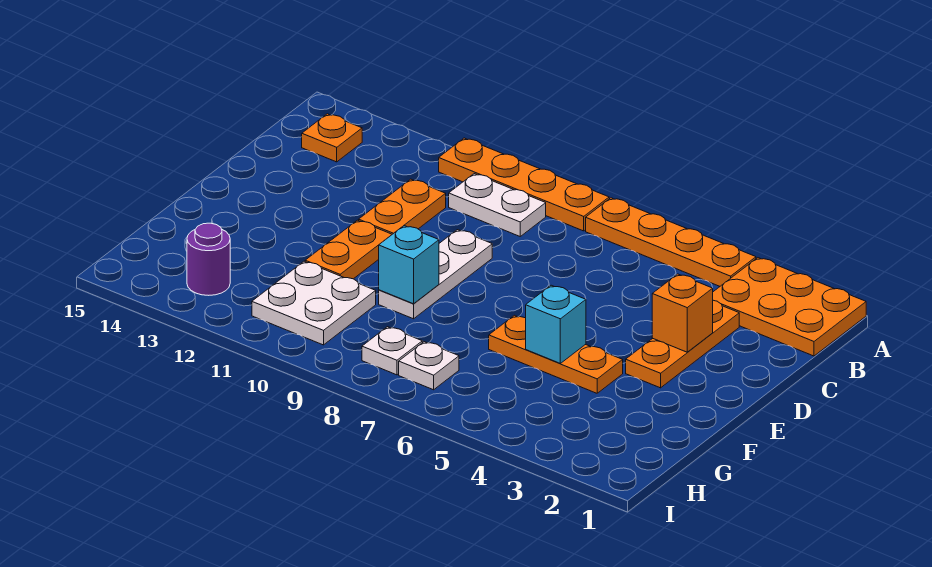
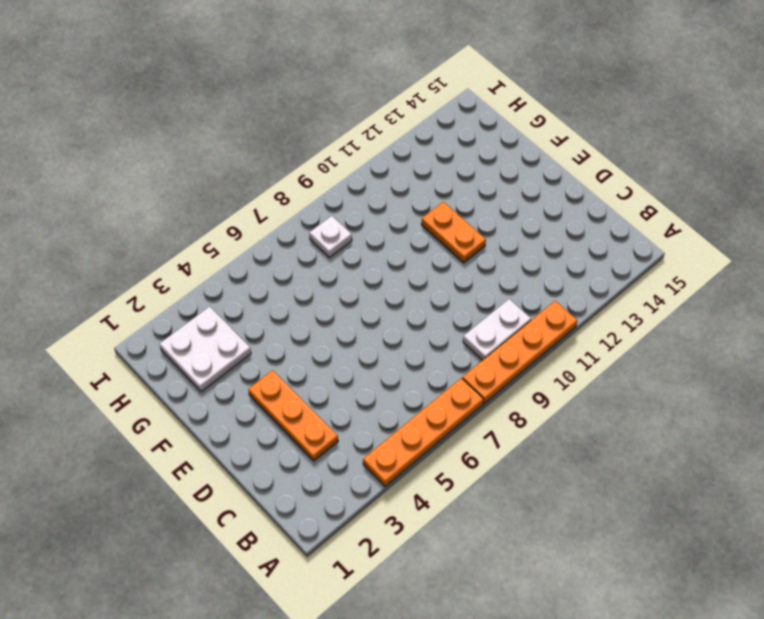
white plate G2:H3 level 1 -> white plate G10:H11 level 1
none -> orange plate A1:B3 level 1
none -> orange plate B14 level 1
none -> orange plate C11:D11 level 1

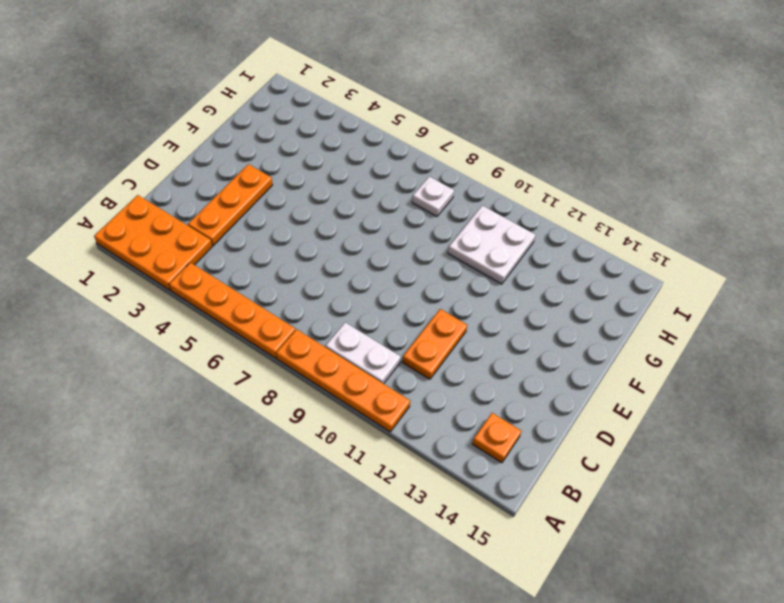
none -> white plate D9:F9 level 1
none -> orange plate E11:F11 level 1
none -> orange plate F4:F6 level 1

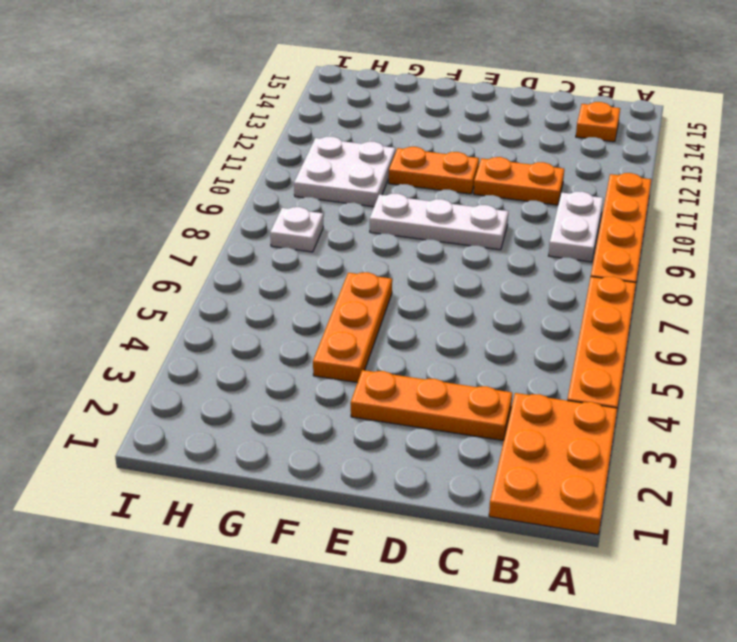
none -> white plate H7 level 1
none -> purple round brick H13 level 1
none -> orange brick D3 level 2

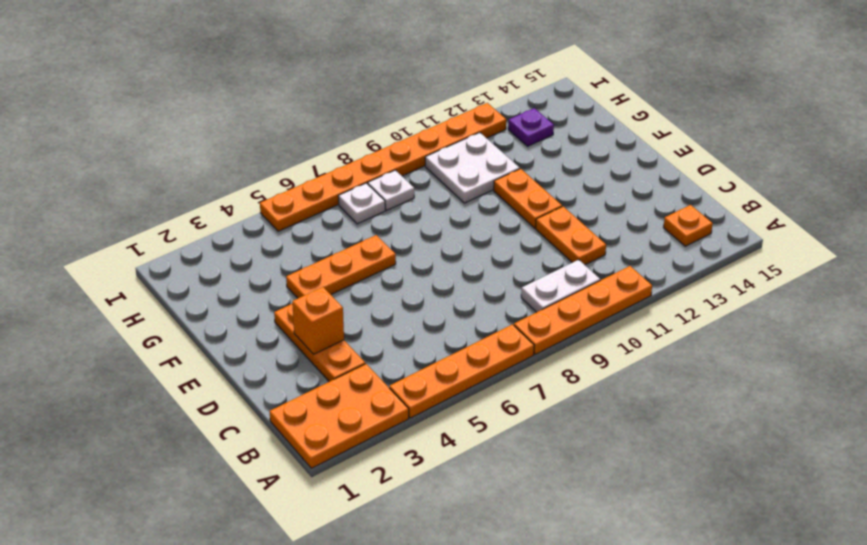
purple plate H13 level 1 -> purple round brick H13 level 1
orange plate I5:I12 level 1 -> none
none -> white plate D9:F9 level 1
none -> cyan brick F5 level 2
none -> cyan brick F9 level 2

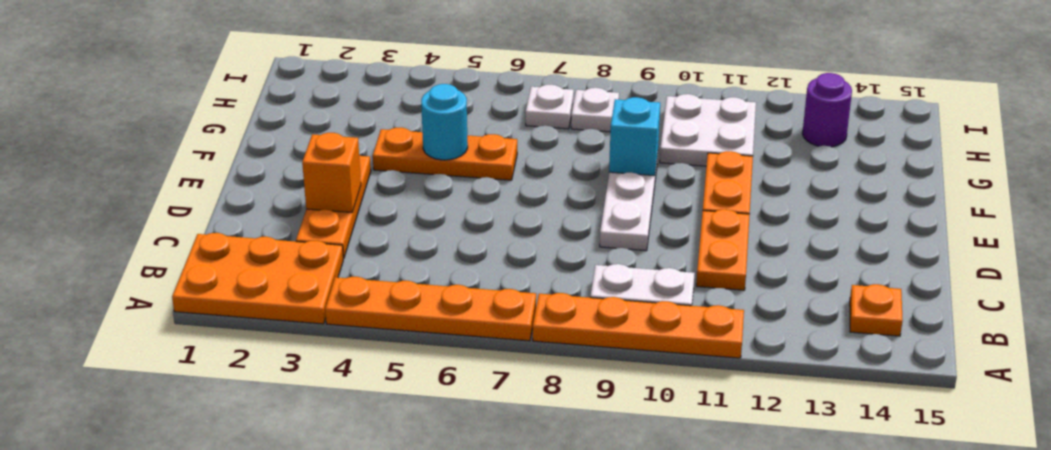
cyan round brick F5 level 2 -> cyan brick F5 level 2

